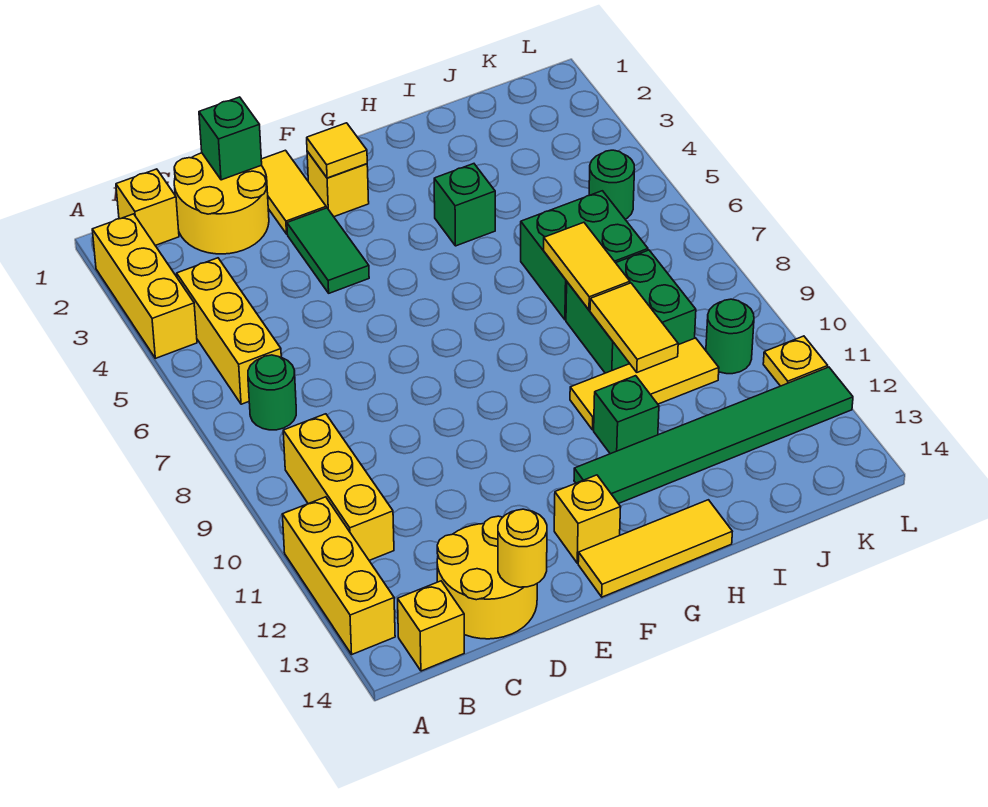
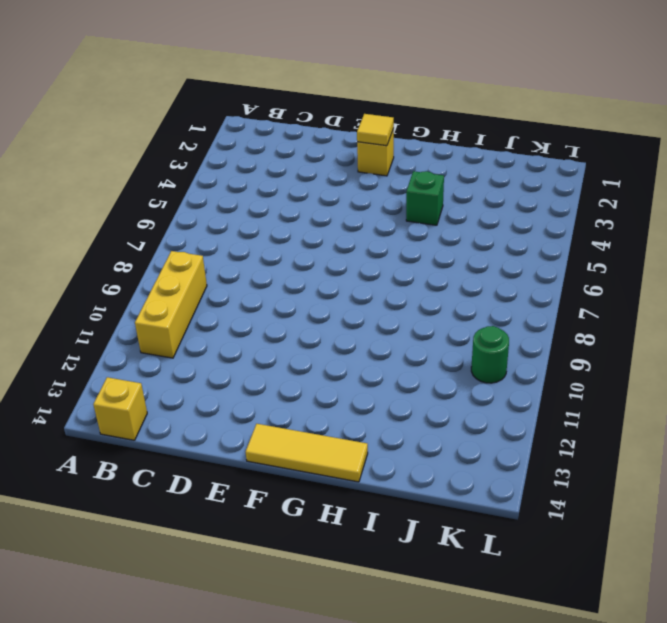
none -> yellow brick A2:A4 level 1
none -> yellow brick A11:A13 level 1
none -> yellow brick B1 level 1

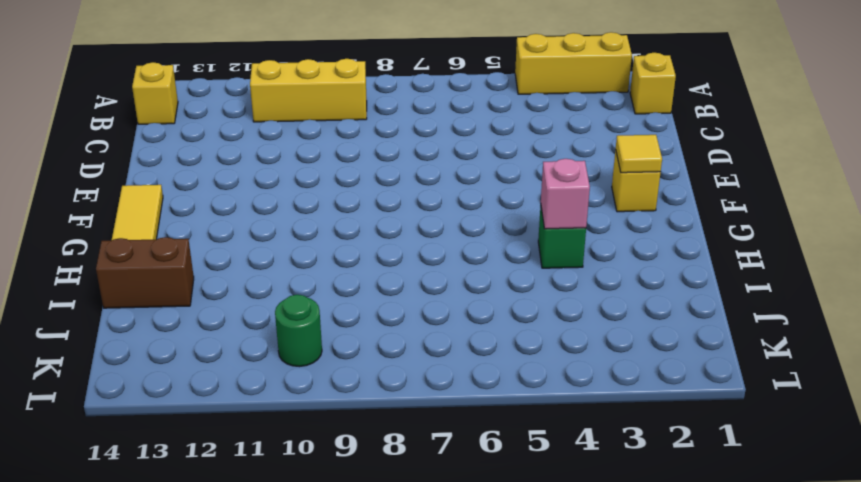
pink brick H4 level 2 -> none
brown brick I13:I14 level 1 -> none
none -> yellow brick A11:A13 level 1
none -> yellow brick B4:B6 level 1
none -> green round brick B7 level 1

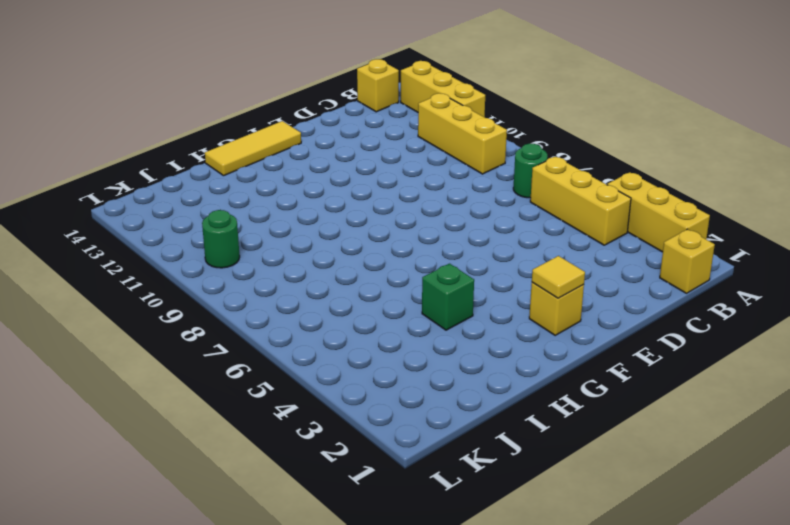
none -> yellow round brick C1:D2 level 1
none -> yellow round brick C13:D14 level 1
none -> yellow tile E1:E2 level 1

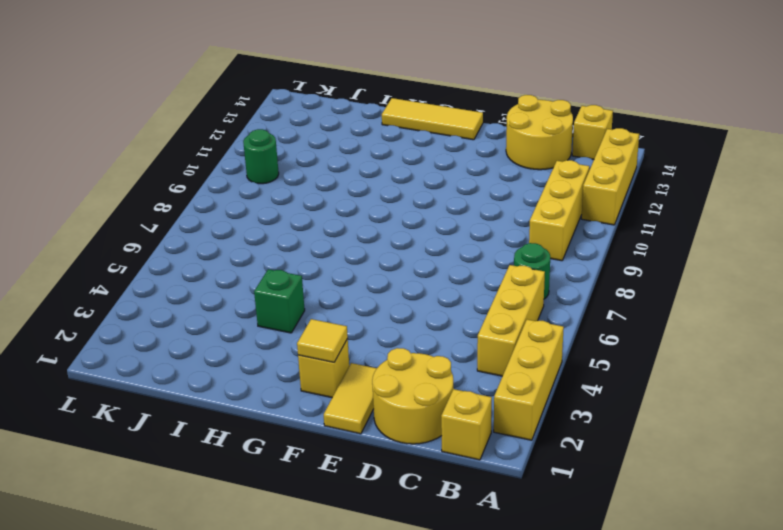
none -> green tile E3:E4 level 1
none -> yellow brick F13 level 1
none -> green tile G12:L12 level 1

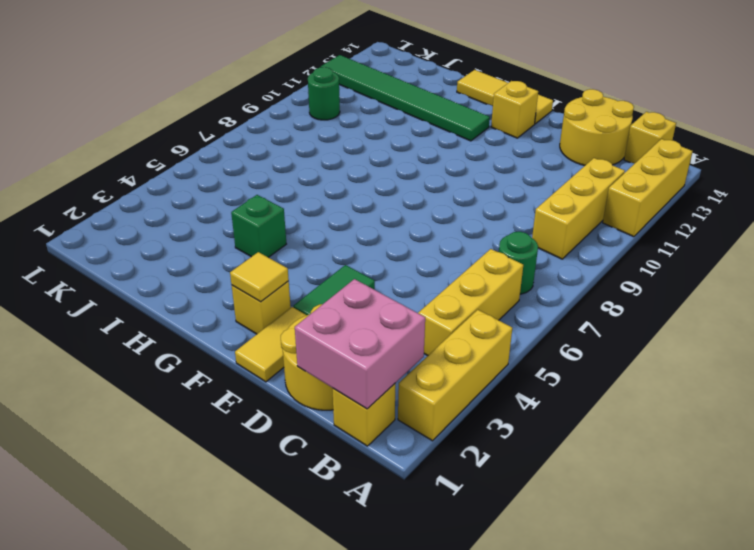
pink brick B1:C2 level 2 -> none
none -> yellow tile H10:J10 level 1
none -> green brick H11 level 1
none -> green brick I6:J7 level 1

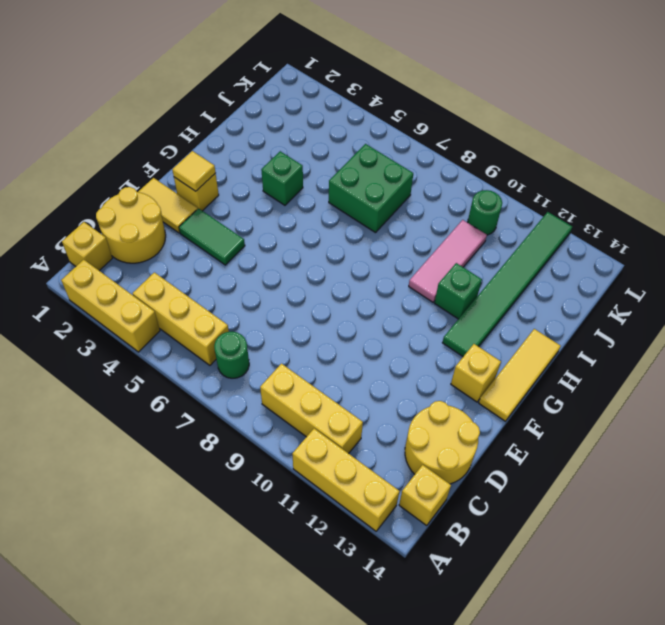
pink tile H10:J10 level 1 -> yellow tile H10:J10 level 1
none -> green brick I8:J9 level 1
none -> green round brick K5 level 1
none -> yellow plate L11 level 1

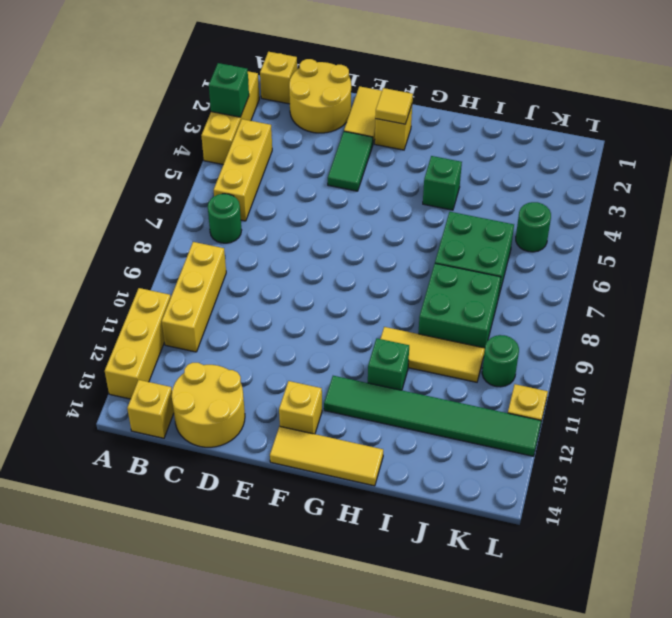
green brick A3 level 2 -> green brick D1 level 2
none -> yellow round brick D14 level 2
none -> yellow tile I7:I8 level 2
none -> yellow tile I9:I10 level 2

